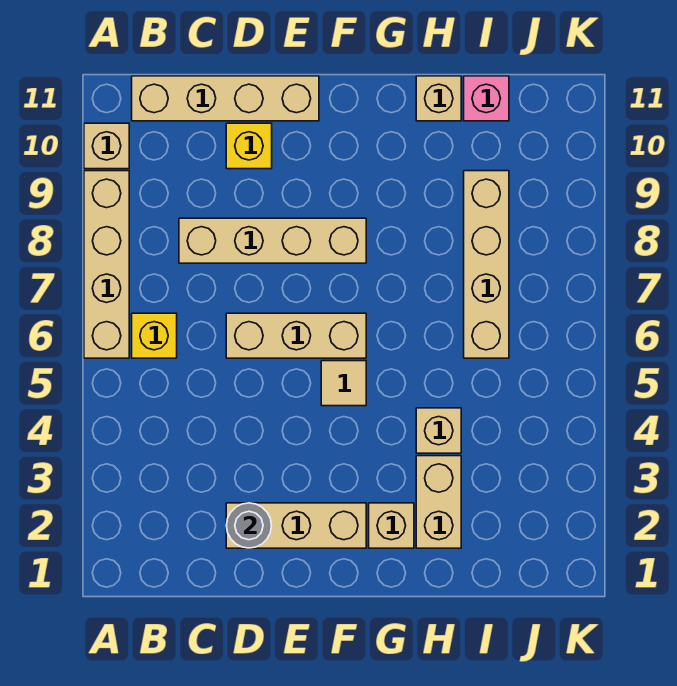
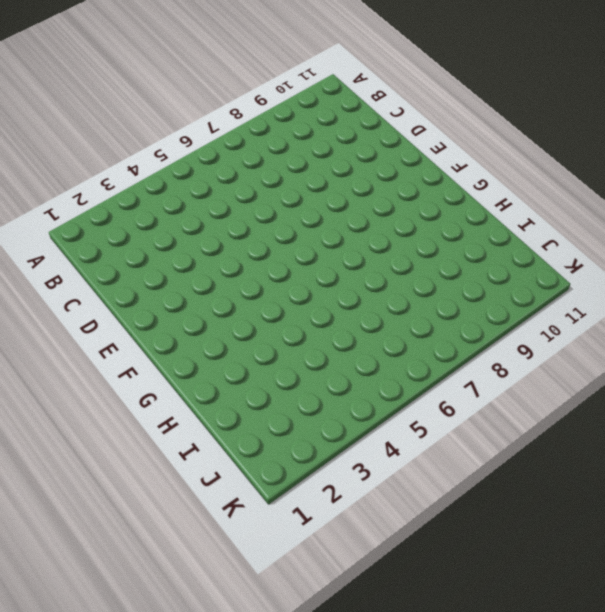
none -> tan brick A6:A9 level 1
none -> tan brick A10 level 1
none -> yellow brick B6 level 1

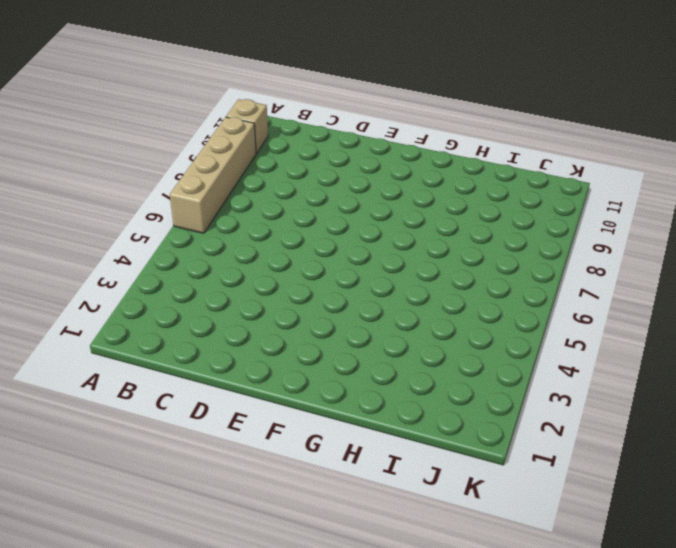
none -> yellow brick B6 level 1
none -> tan brick B11:E11 level 1
none -> tan brick C8:F8 level 1

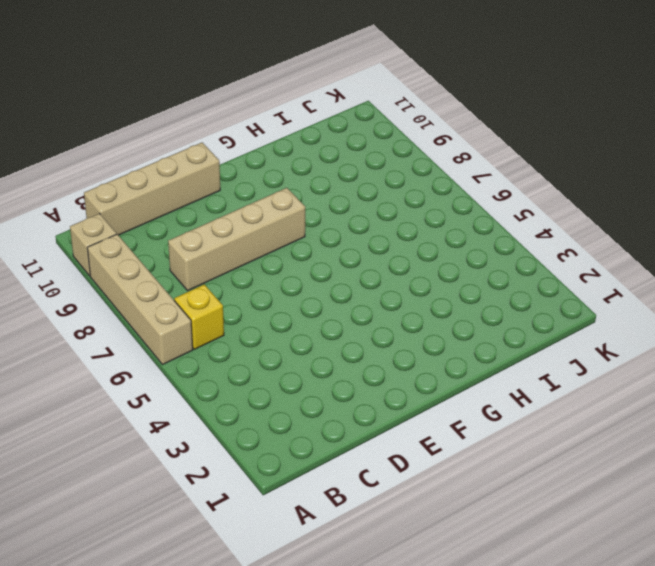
none -> tan brick D2:F2 level 1
none -> tan brick D6:F6 level 1
none -> yellow brick D10 level 1

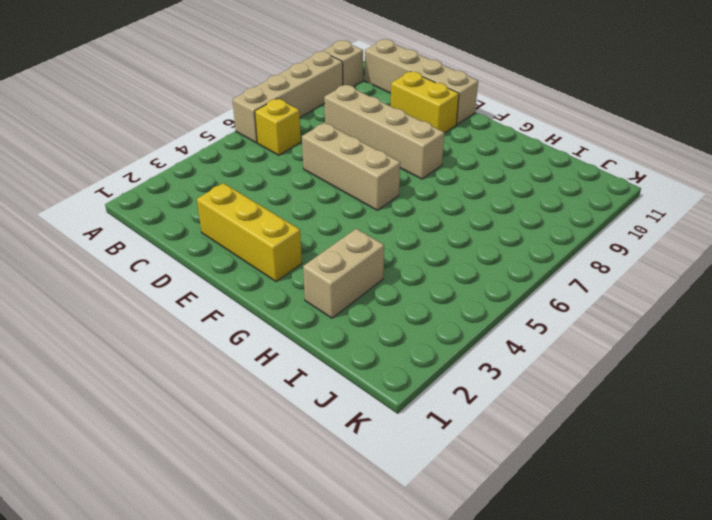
yellow brick D2:F2 level 1 -> tan brick D2:F2 level 1
yellow brick D10:E10 level 1 -> yellow brick D10 level 1
none -> tan tile F5 level 1
none -> tan brick G2 level 1
none -> tan brick H4 level 1

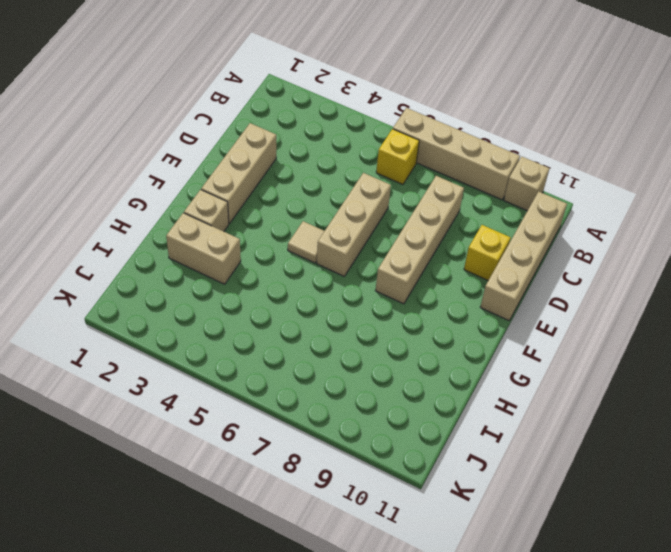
none -> tan brick H4 level 1
none -> tan brick H11 level 1
none -> tan brick I6:I9 level 1

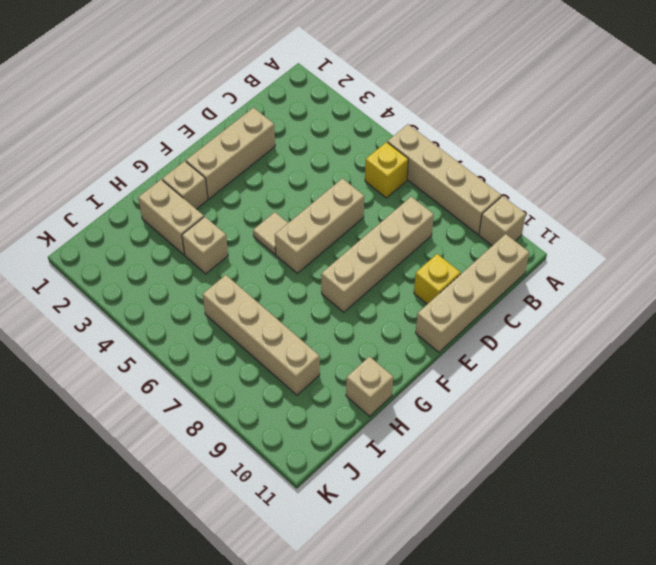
none -> pink brick I11 level 1
none -> grey round brick D2 level 2

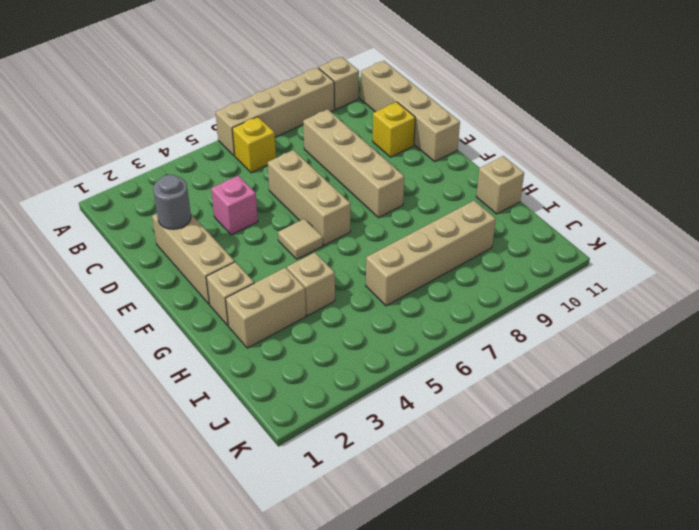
pink brick D4 level 1 -> pink brick I11 level 1

